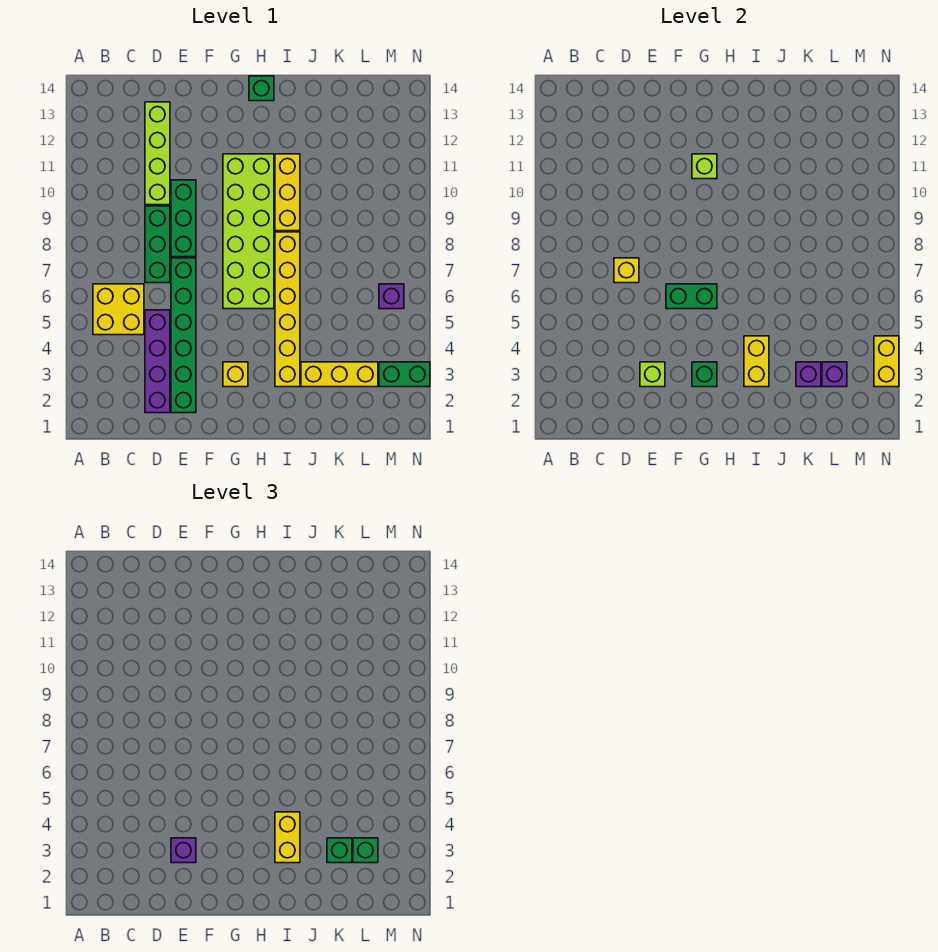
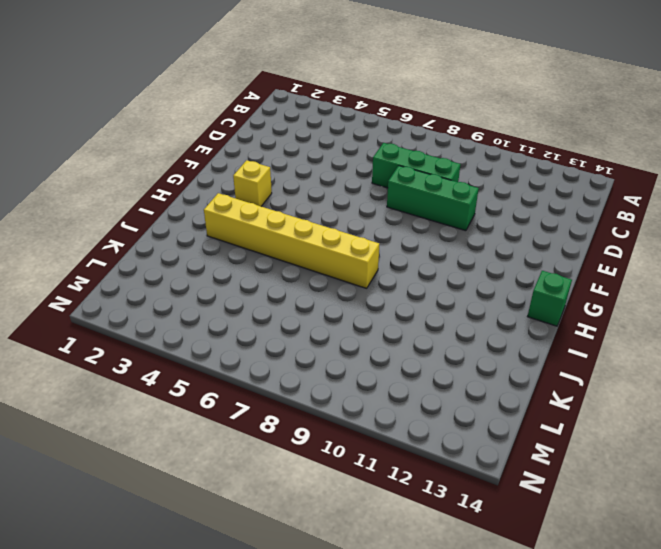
none -> yellow brick B5:C6 level 1
none -> purple brick D2:D5 level 1
none -> lime brick D10:D13 level 1

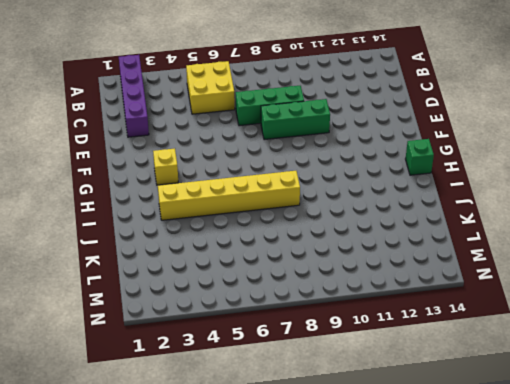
purple brick A2:D2 level 1 -> purple brick D2:D5 level 1
none -> lime brick D10:D13 level 1
none -> green brick E2:E7 level 1
none -> lime brick G6:H11 level 1

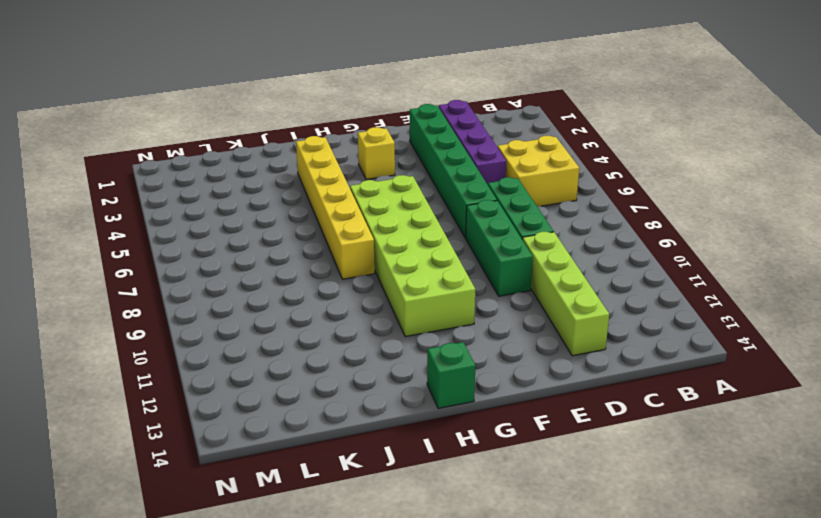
none -> yellow brick I9:I11 level 1
none -> yellow brick J3:L3 level 1
none -> green brick M3:N3 level 1

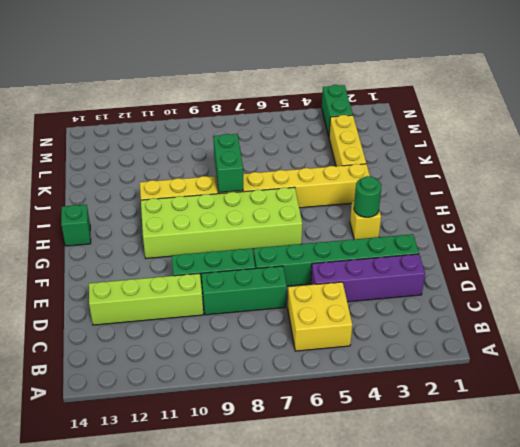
green round brick G3 level 2 -> green brick G3 level 2
green brick I8:J8 level 2 -> green brick F6:G6 level 2
none -> purple brick M6 level 1
none -> yellow brick D7 level 2
none -> lime brick E3 level 2

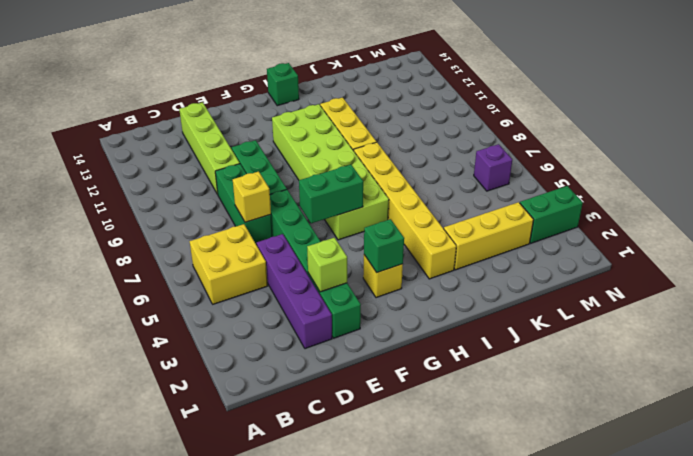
none -> lime brick G11 level 2
none -> yellow brick I3:I4 level 2
none -> purple brick K3 level 2

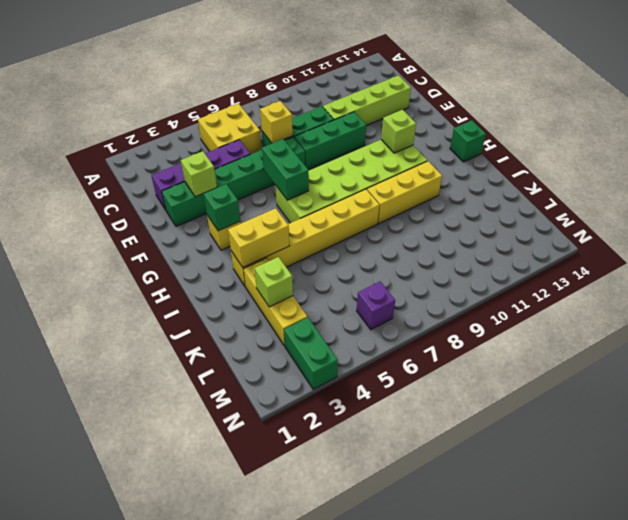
lime brick K3 level 2 -> purple brick K3 level 2
none -> purple brick L3 level 2
none -> yellow brick N3:N4 level 2
none -> purple brick E3 level 3

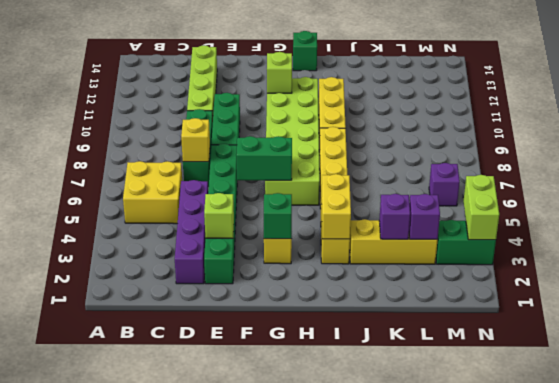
lime brick N3:N4 level 2 -> yellow brick N3:N4 level 2
none -> purple brick E3 level 3
none -> yellow brick I3:I4 level 3
none -> green brick K3 level 3

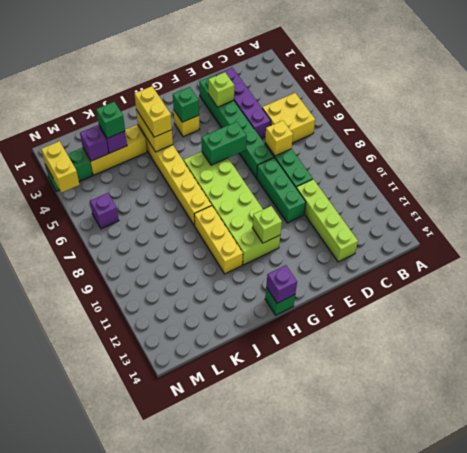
purple brick H14 level 2 -> purple brick E3 level 3
none -> green brick L3 level 3

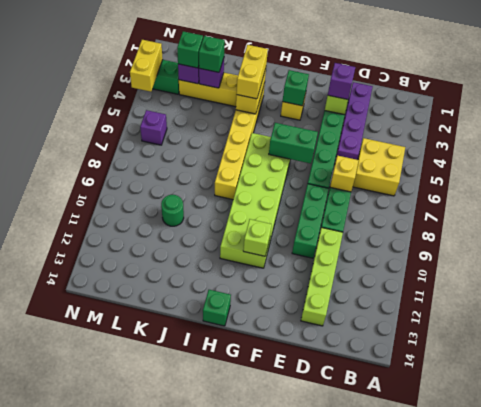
green round brick K10 level 1 -> none
none -> yellow brick I9:I11 level 1

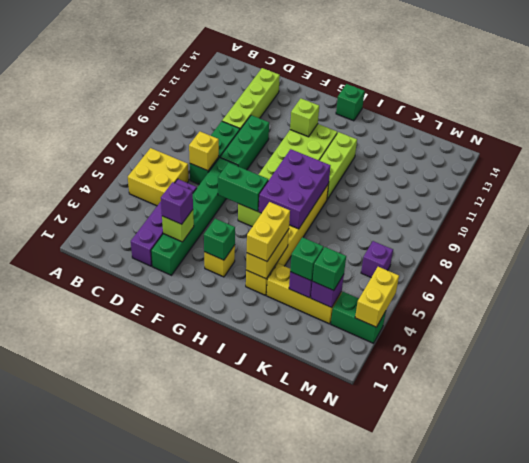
purple brick H6:I8 level 2 -> none
lime brick I9:I11 level 1 -> yellow brick I9:I11 level 1

